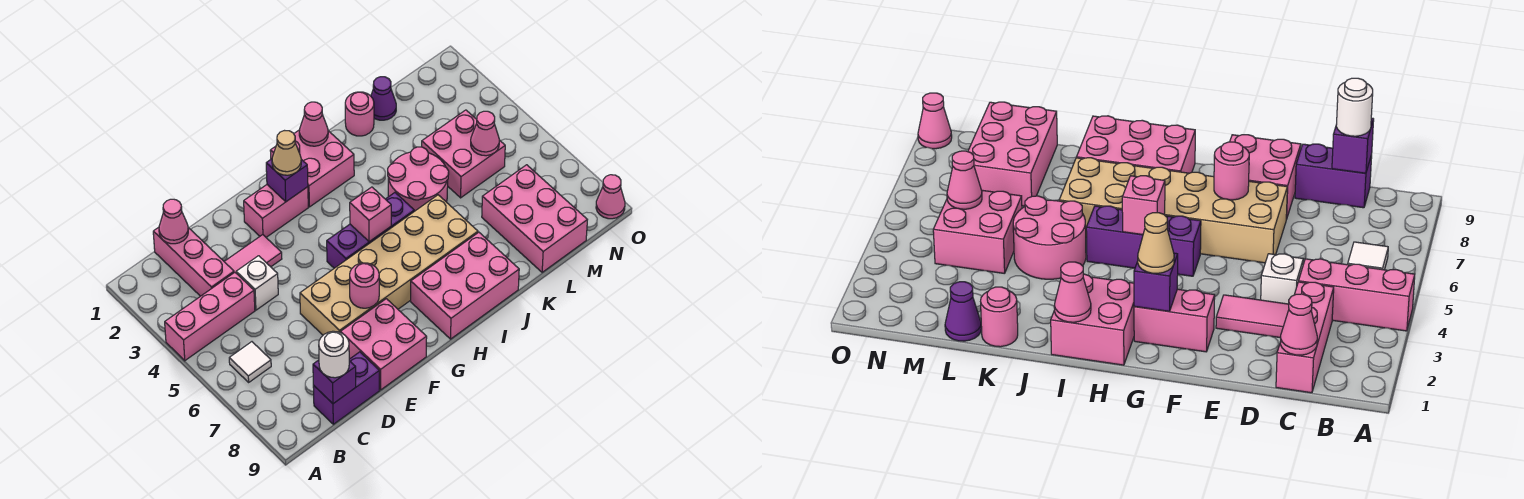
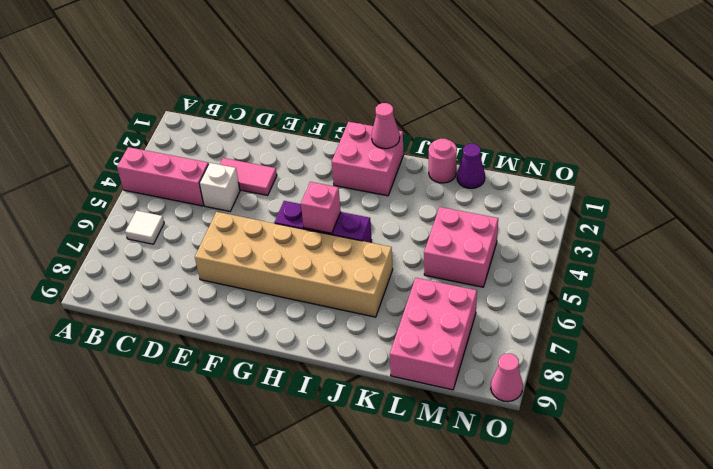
none -> pink brick C1:C3 level 1
none -> purple brick C9:D9 level 1
none -> pink brick E8:F9 level 1

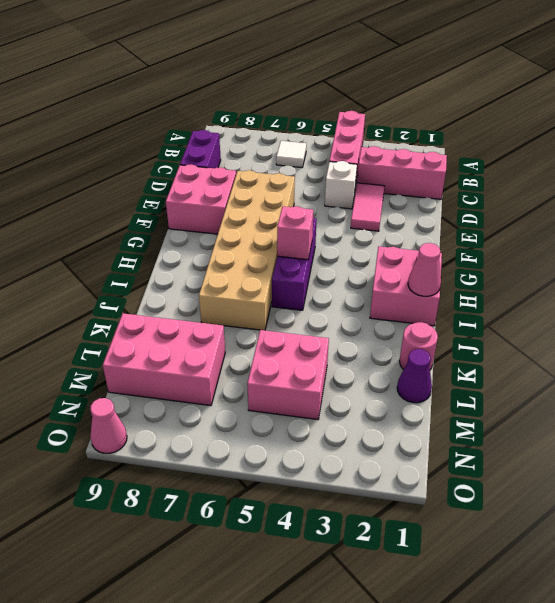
none -> pink brick F2:G2 level 1
none -> pink brick H8:J9 level 1
none -> pink round brick J4:K5 level 1

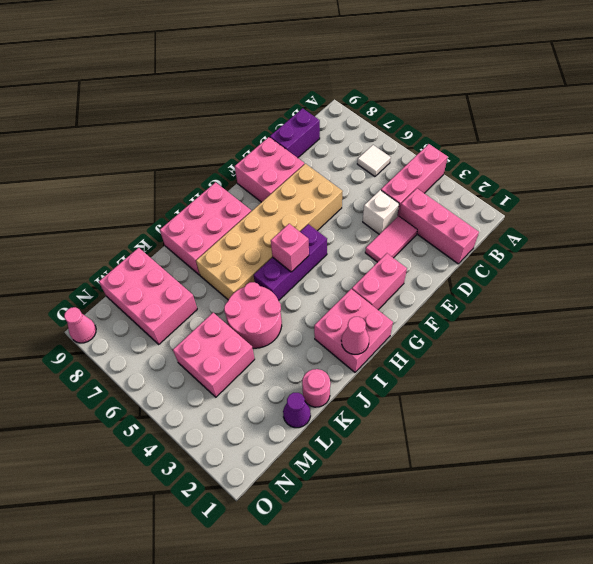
none -> pink cone C1 level 2
none -> purple brick C9 level 2
none -> pink round brick F7 level 2

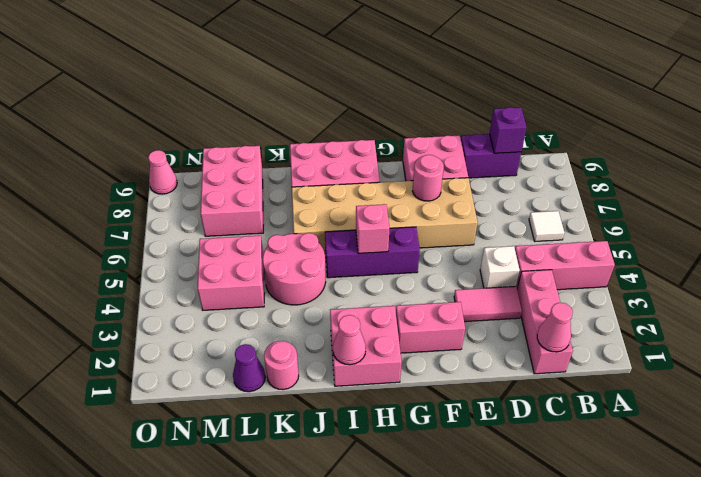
none -> purple brick G2 level 2
none -> pink cone M5 level 2
none -> white round brick C9 level 3

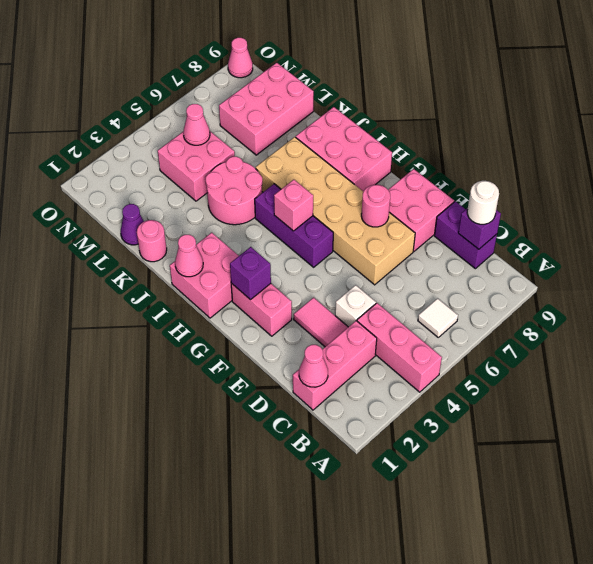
none -> tan cone G2 level 3

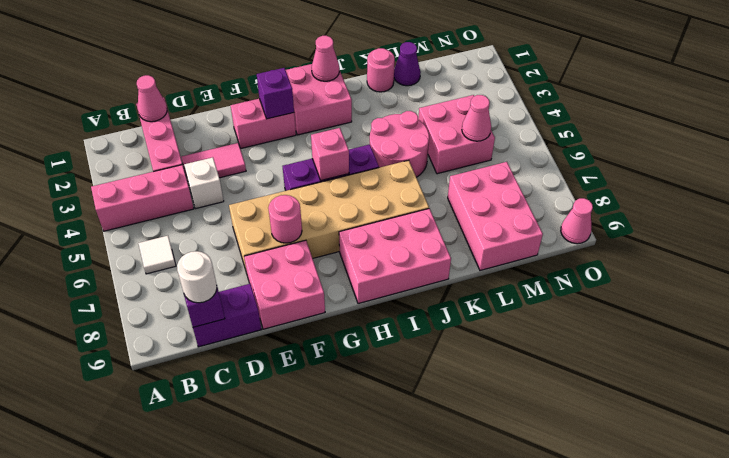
none -> tan cone G2 level 3

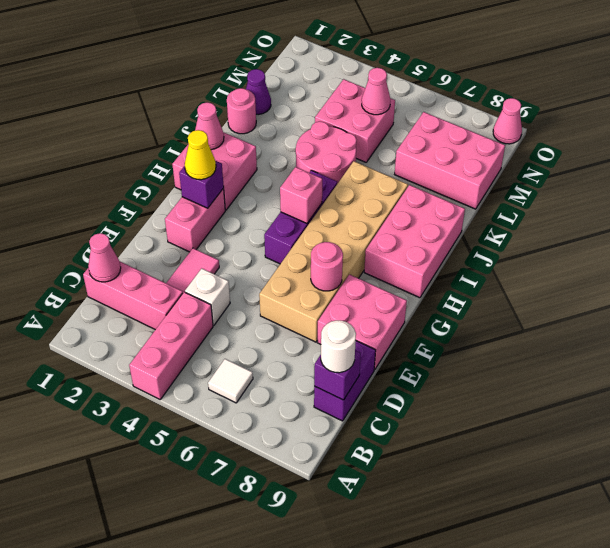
yellow cone G2 level 3 -> tan cone G2 level 3

